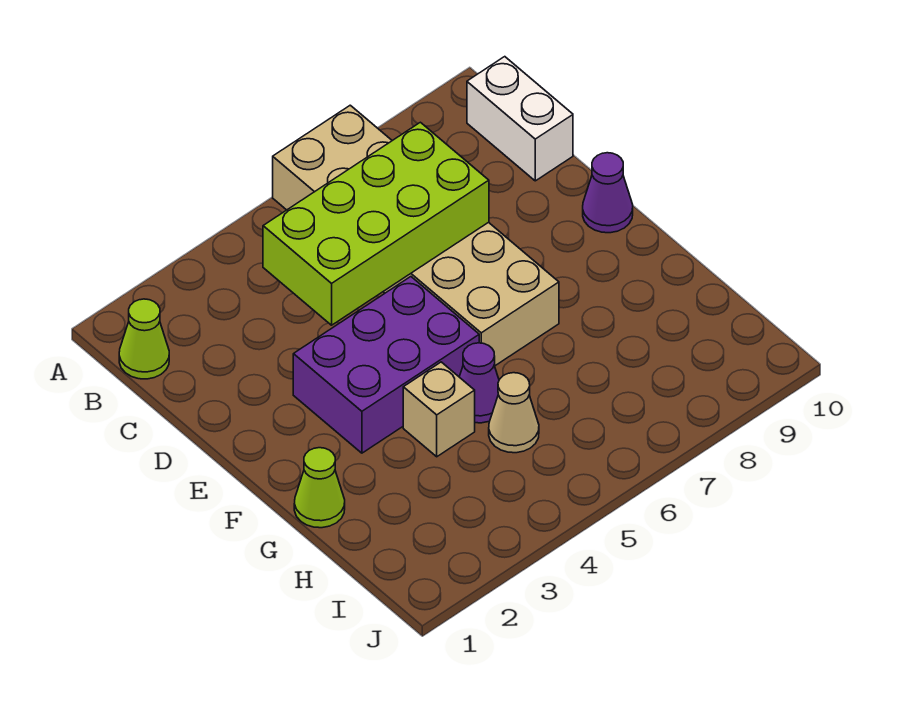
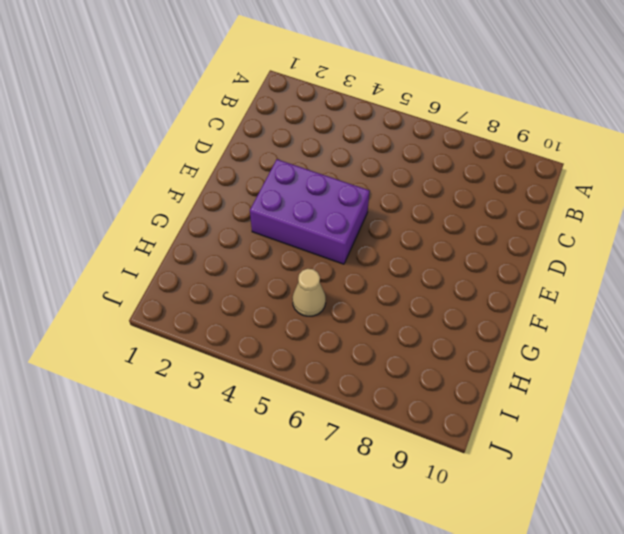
none -> tan brick A6:F7 level 1
none -> lime cone B1 level 1

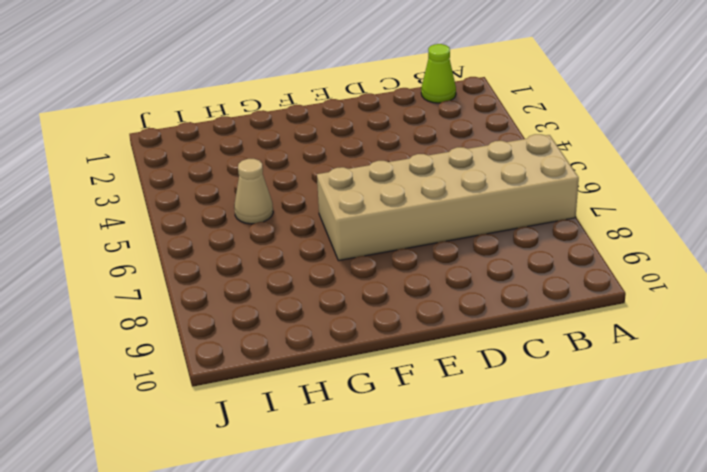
none -> white brick B10:C10 level 1
none -> purple brick E3:F5 level 1

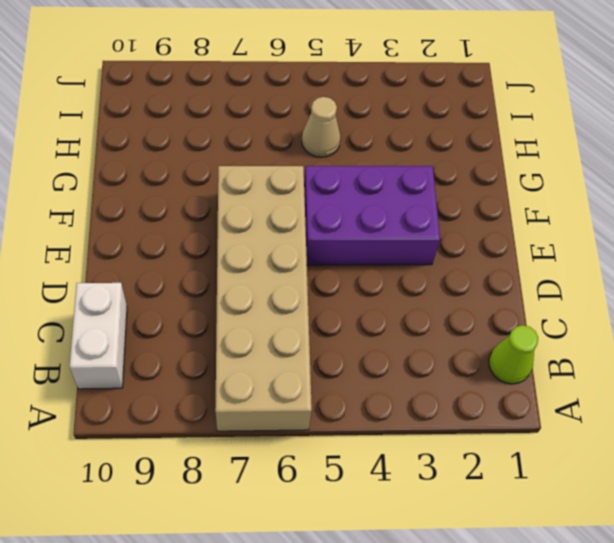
none -> purple cone E10 level 1
none -> lime cone G1 level 1

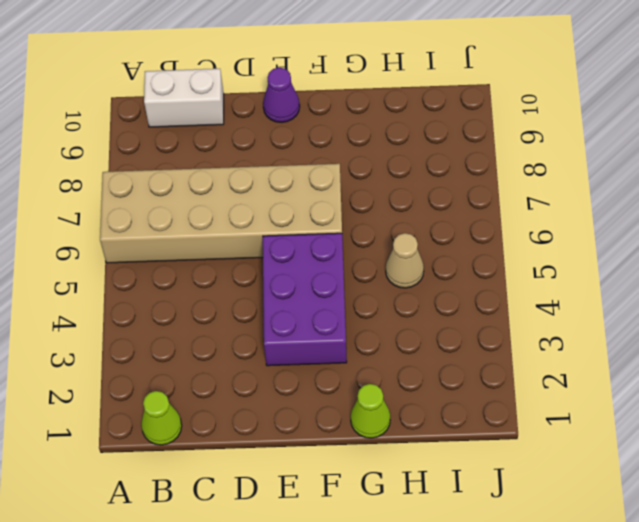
none -> tan brick G4 level 1
none -> purple cone G5 level 1

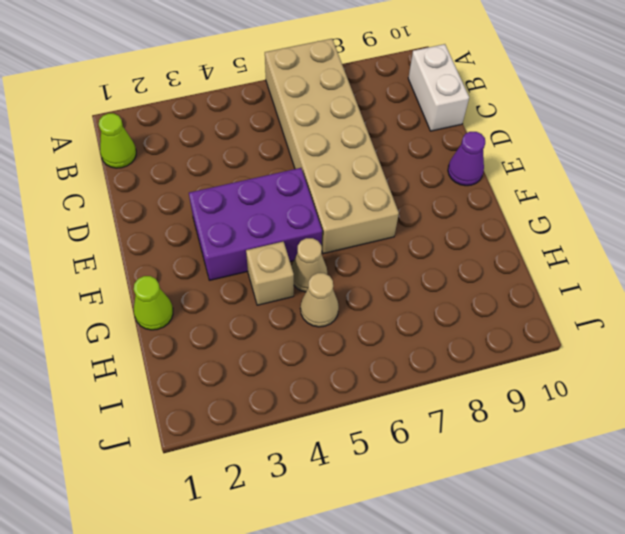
tan cone G5 level 1 -> purple cone G5 level 1
none -> lime brick C4:D7 level 2

